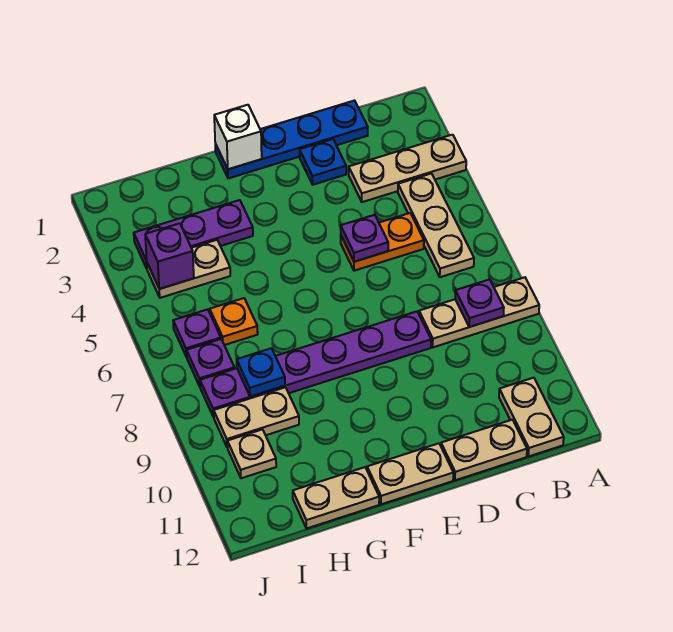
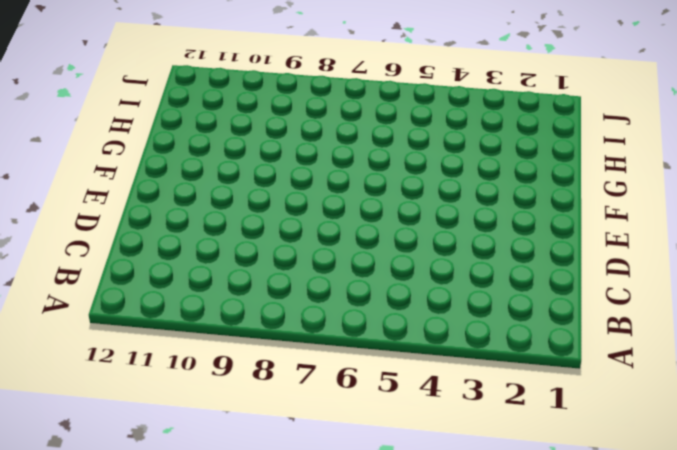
none -> tan plate A3:C3 level 1
none -> tan plate A8:C8 level 1
none -> tan plate B4:B6 level 1

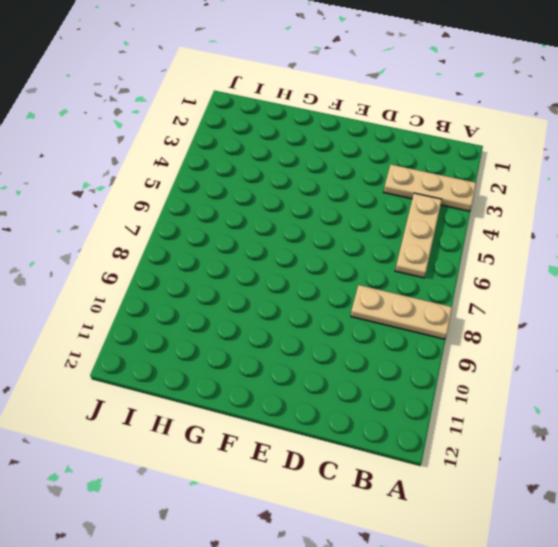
none -> tan plate B11:B12 level 1
none -> blue plate C1:F1 level 1
none -> orange plate C5:D5 level 1

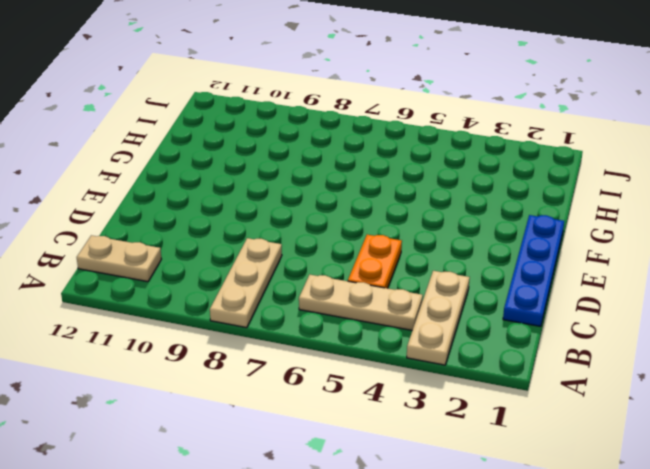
none -> tan plate C12:D12 level 1
none -> blue plate D2 level 1
none -> purple plate D8:I8 level 1

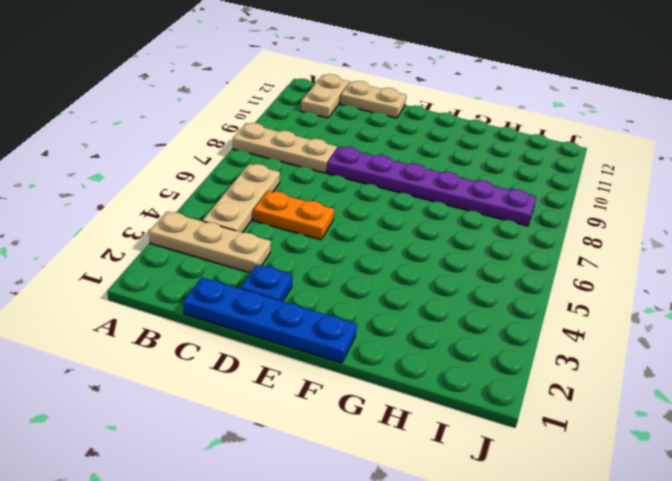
none -> tan plate E12:F12 level 1
none -> purple plate G3:I3 level 1
none -> tan plate G12:H12 level 1

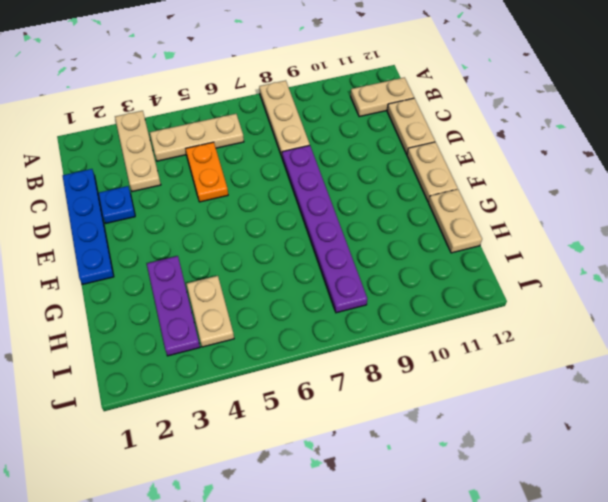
none -> orange plate H6 level 1
none -> tan plate H9:I9 level 1
none -> purple plate I6 level 1

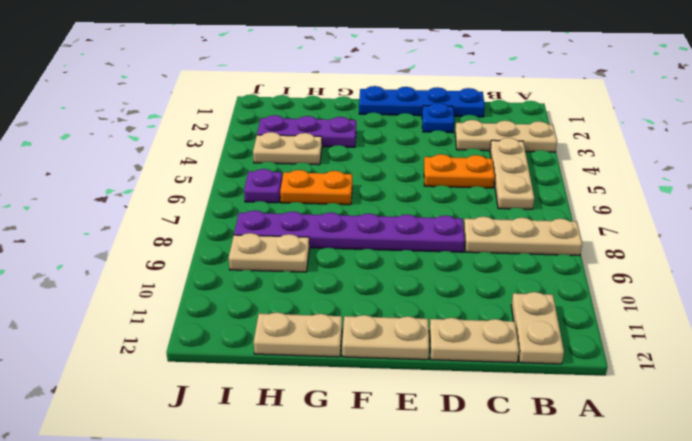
orange plate G6:H6 level 1 -> orange plate H6 level 1
none -> purple plate I7 level 1
none -> tan plate I10 level 1
none -> purple plate B8 level 2

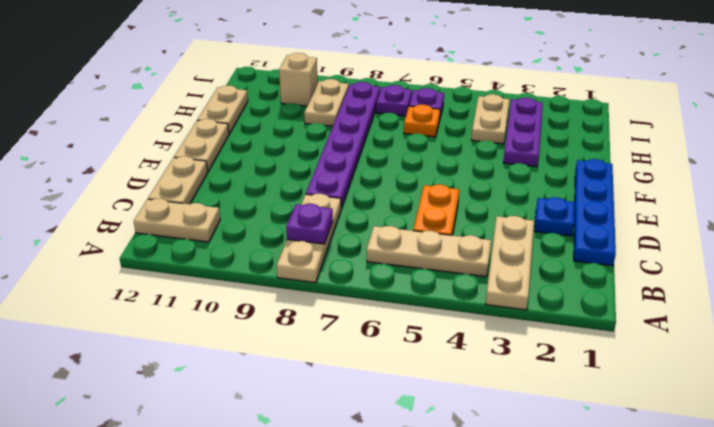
tan brick I10 level 1 -> tan plate I10 level 1
none -> purple plate D5 level 2
none -> white brick F1 level 2
none -> blue plate H8 level 2

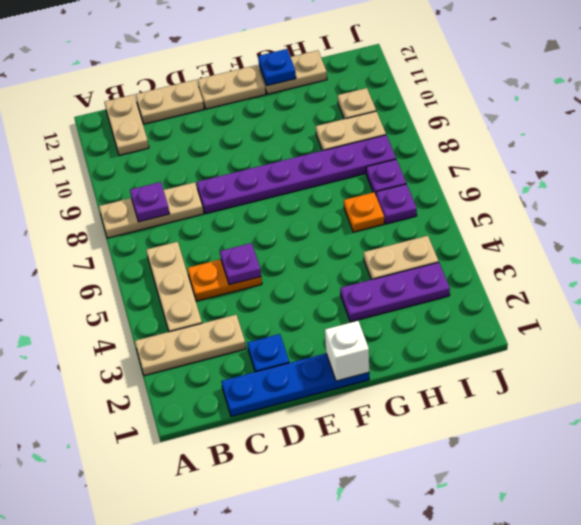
blue plate G12 level 2 -> blue plate H8 level 2
none -> purple brick I4 level 2

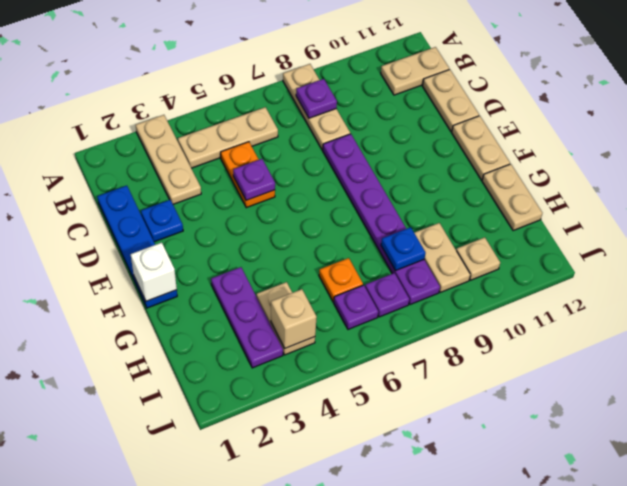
tan brick I4 level 2 -> purple brick I4 level 2

